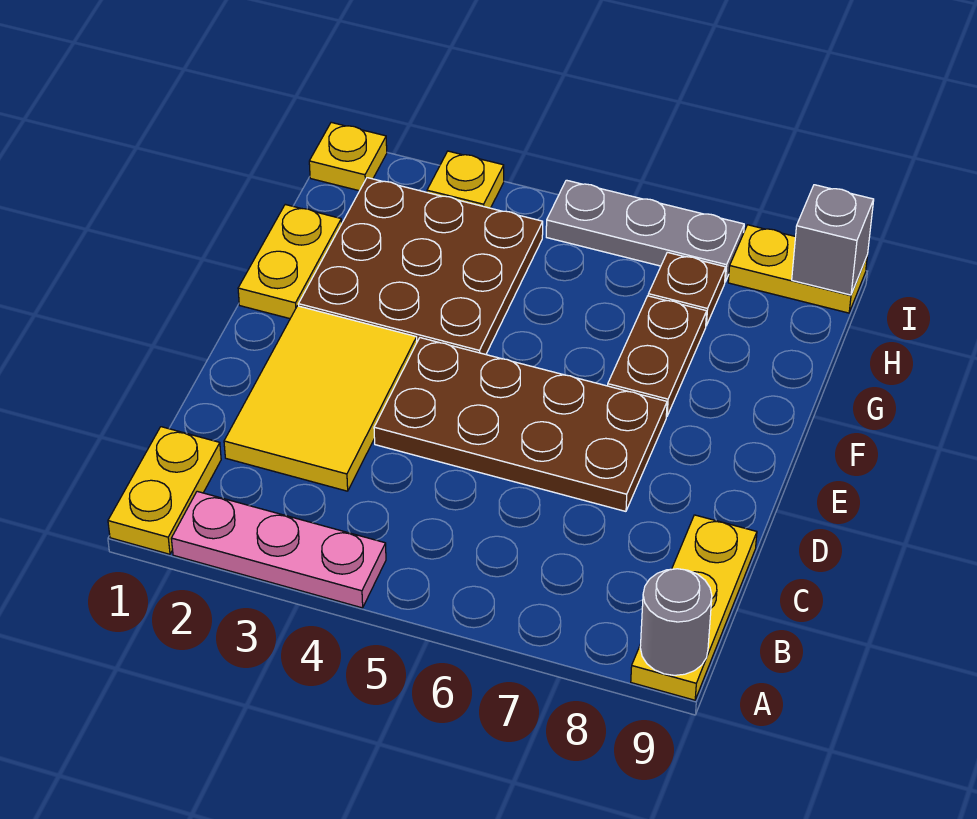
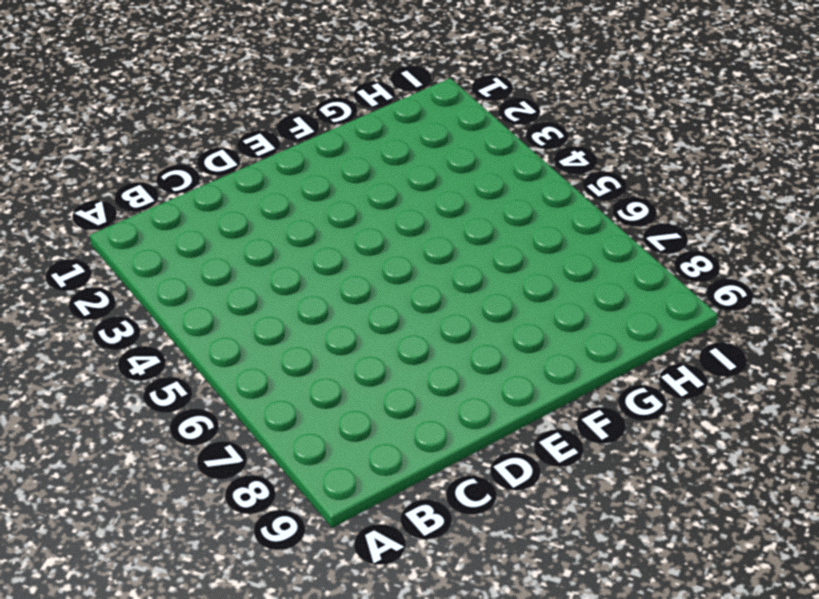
none -> yellow plate A1:B1 level 1
none -> pink plate A2:A4 level 1
none -> yellow plate A9:C9 level 1

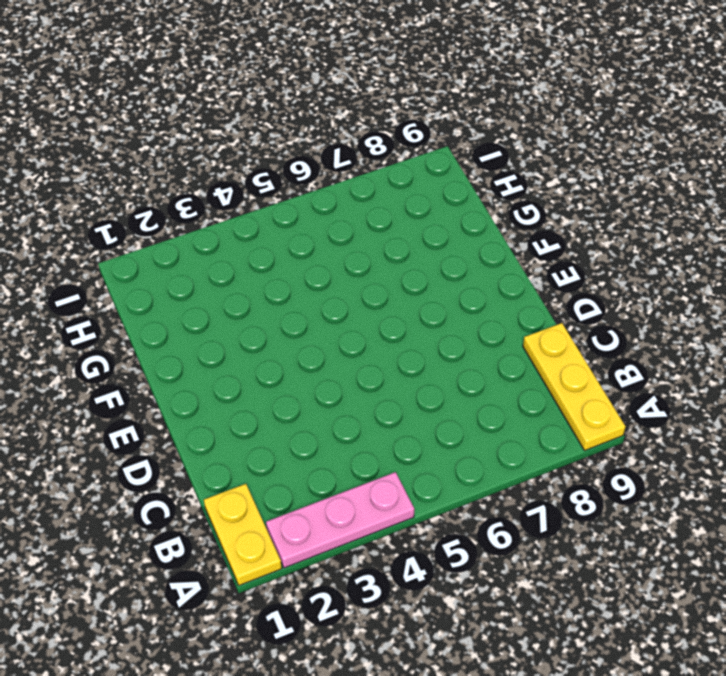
none -> yellow tile C2:E3 level 1
none -> brown plate D4:E7 level 1
none -> yellow plate F1:G1 level 1

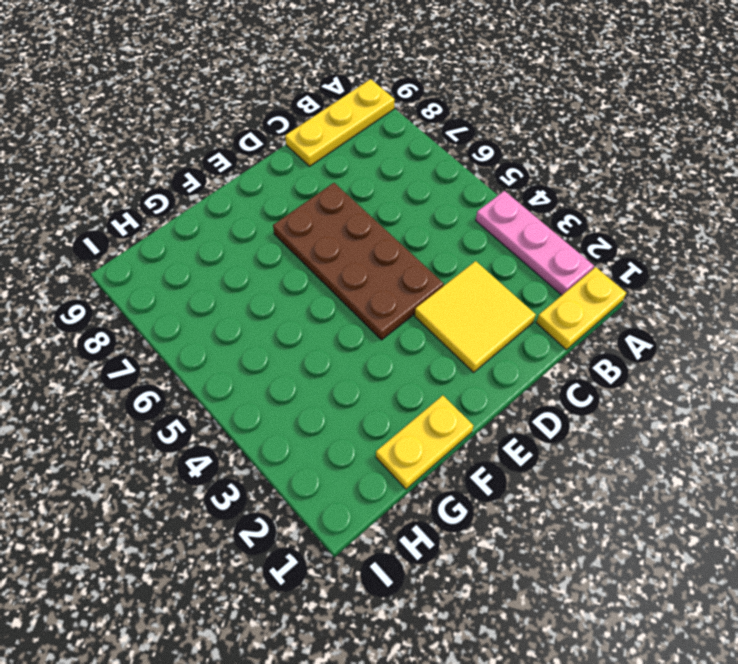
yellow tile C2:D3 level 1 -> yellow tile C2:E3 level 1
none -> brown plate F2:H4 level 1
none -> brown plate F7:G7 level 1
none -> brown plate H7 level 1

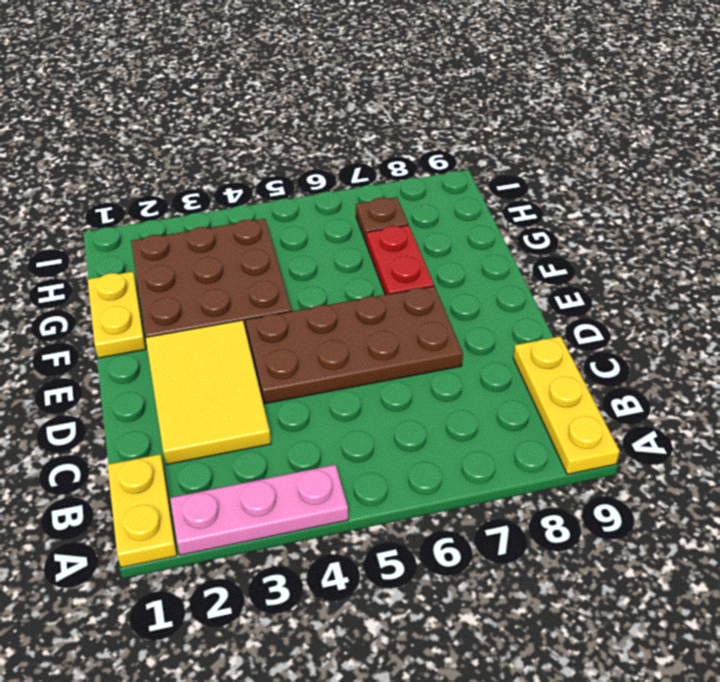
red plate F7:G7 level 1 -> brown plate F7:G7 level 1
none -> yellow plate I1 level 1
none -> yellow plate I3 level 1
none -> grey plate I5:I7 level 1

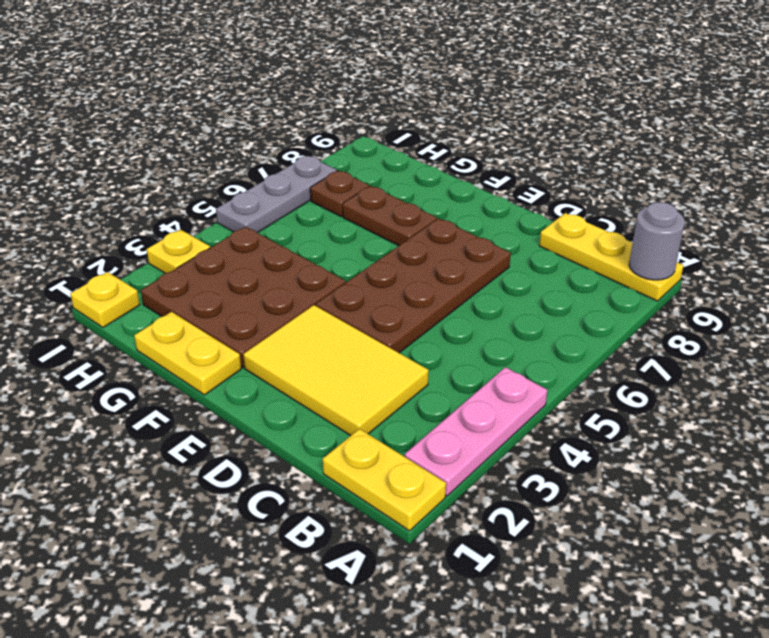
none -> yellow plate I8:I9 level 1
none -> grey brick I9 level 2

